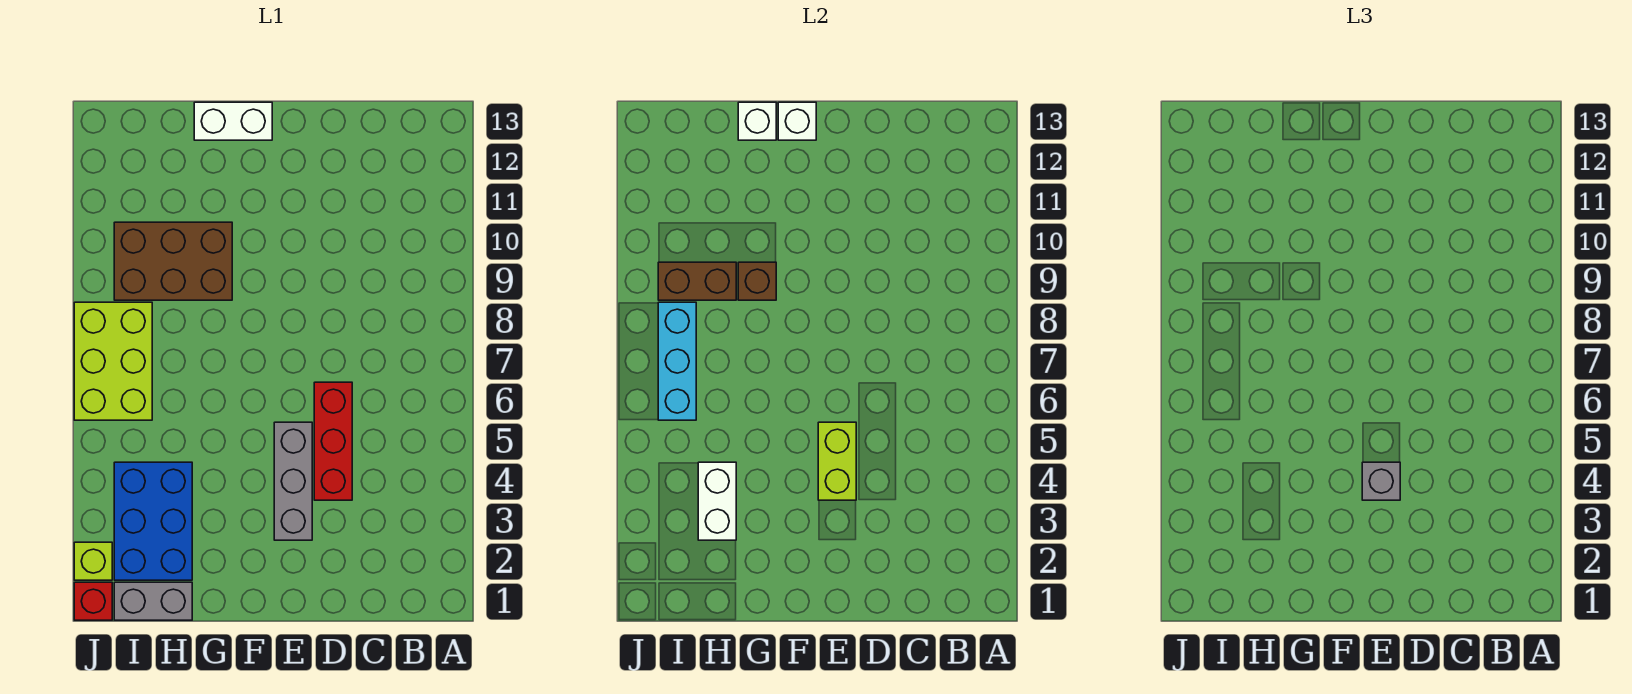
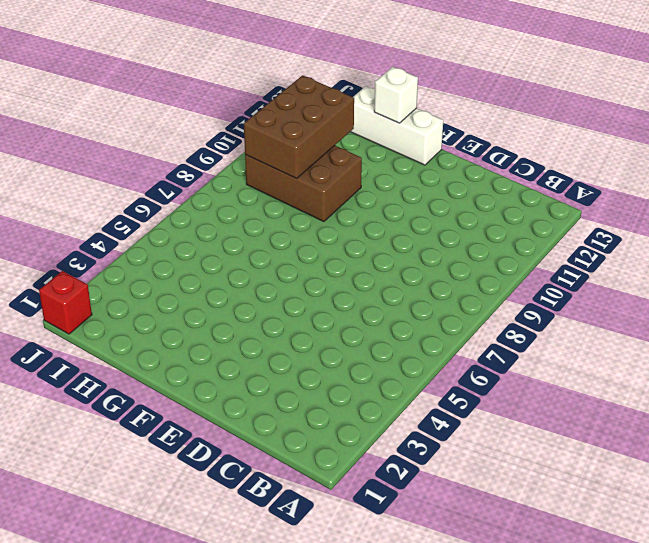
white brick F13:H13 level 1 -> white brick F13:G13 level 1
brown brick H9:I11 level 2 -> brown brick H9:I9 level 2
none -> red brick D4:D6 level 1
none -> grey brick E3:E5 level 1
none -> grey brick H1:I1 level 1

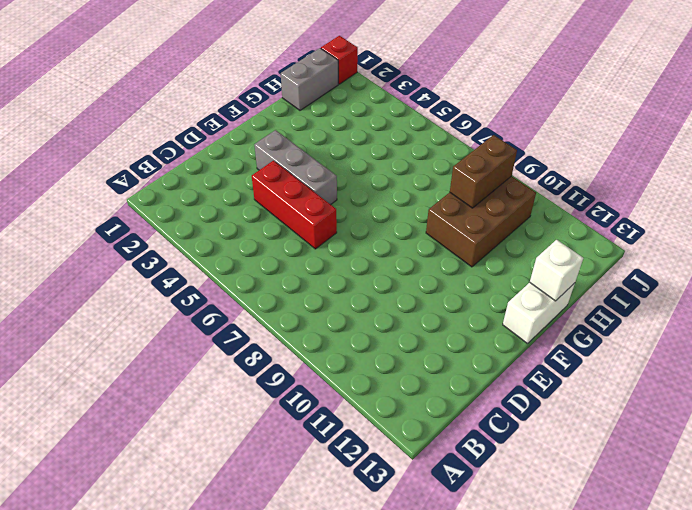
none -> blue brick H2:I4 level 1
none -> lime brick I6:J8 level 1
none -> lime brick J2 level 1

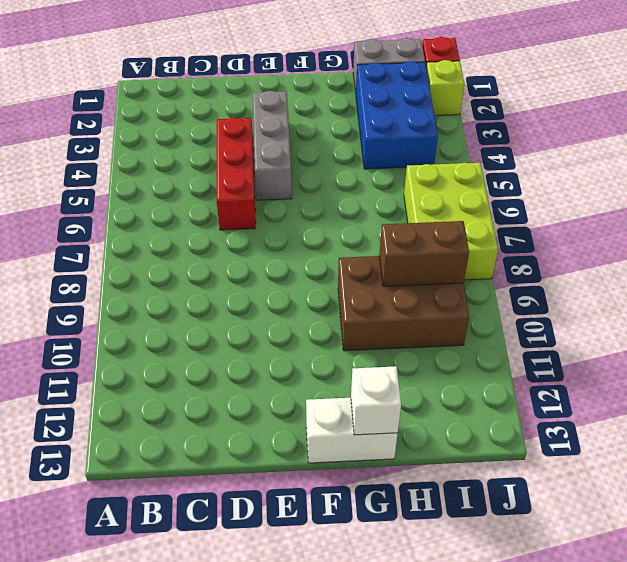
none -> lime brick E4:E5 level 2
none -> white brick F13 level 2
none -> brown brick G9 level 2

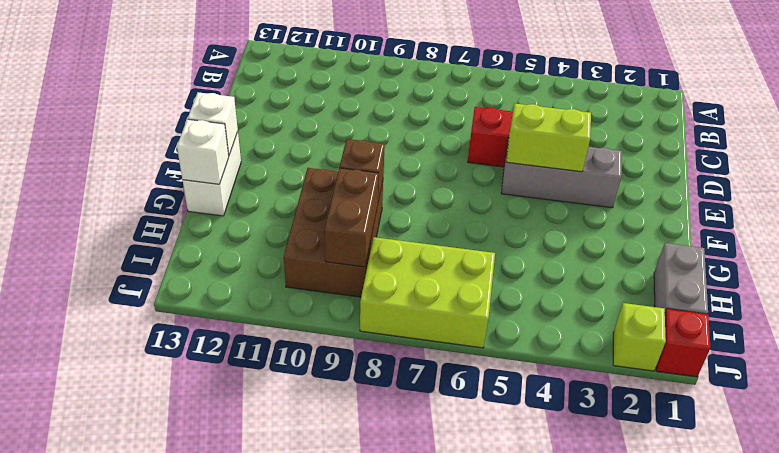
none -> blue brick H2:I4 level 1
none -> white brick H3:H4 level 2
none -> cyan brick I6:I8 level 2

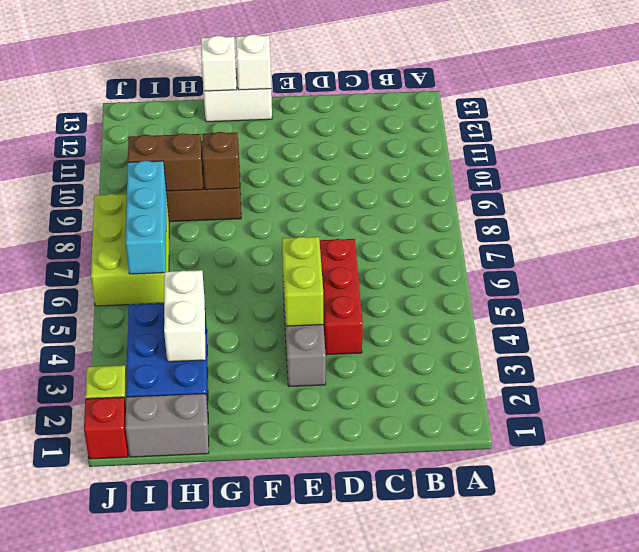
none -> grey brick E4 level 3

